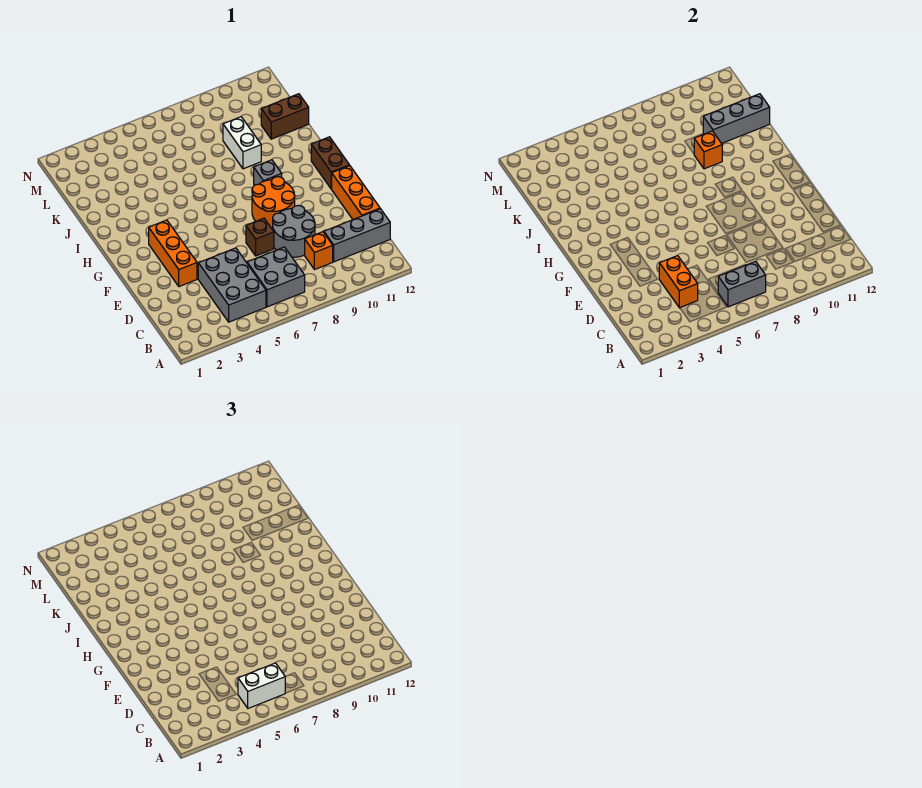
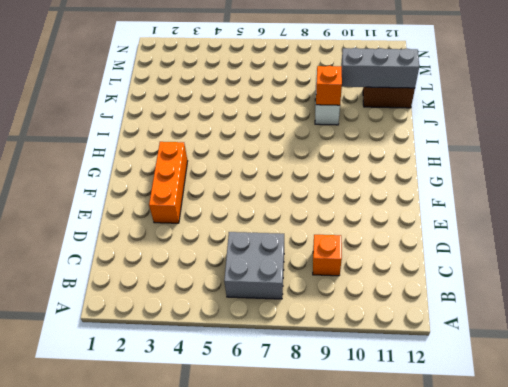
none -> grey brick B4:D5 level 1
none -> grey brick C10:C12 level 1
none -> grey round brick D8:E9 level 1

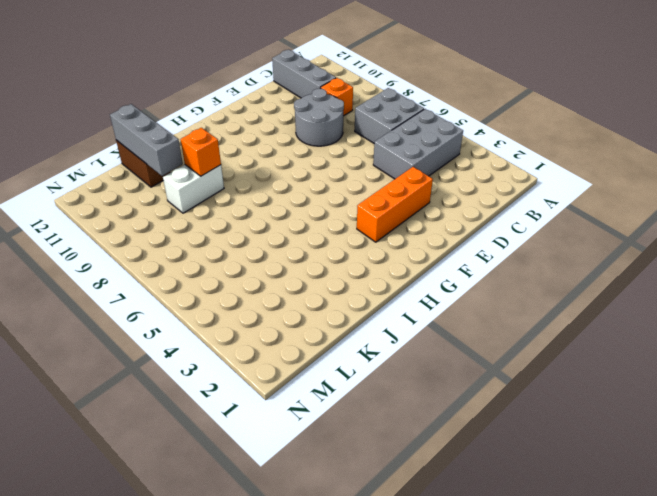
none -> orange brick D12:F12 level 1
none -> brown brick E7 level 1
none -> orange round brick F8:G9 level 1

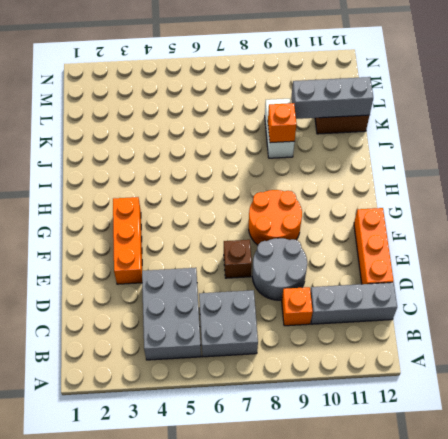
none -> brown brick G12:H12 level 1
none -> grey brick H9 level 1
none -> grey brick B6:B7 level 2

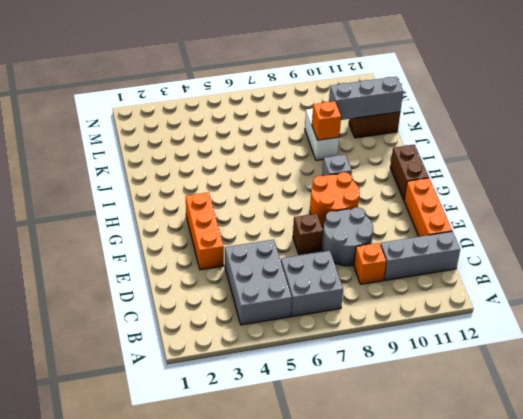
none -> grey brick B6:B7 level 2
none -> orange brick C4:D4 level 2
none -> white brick B5:B6 level 3

